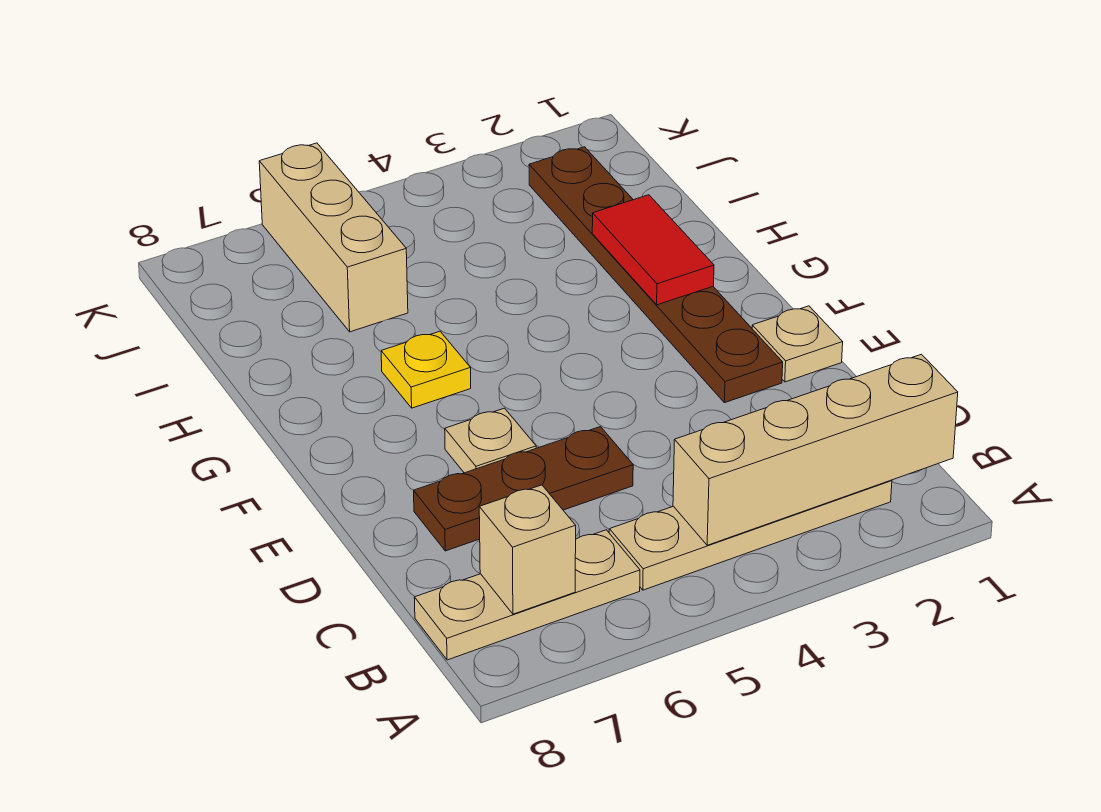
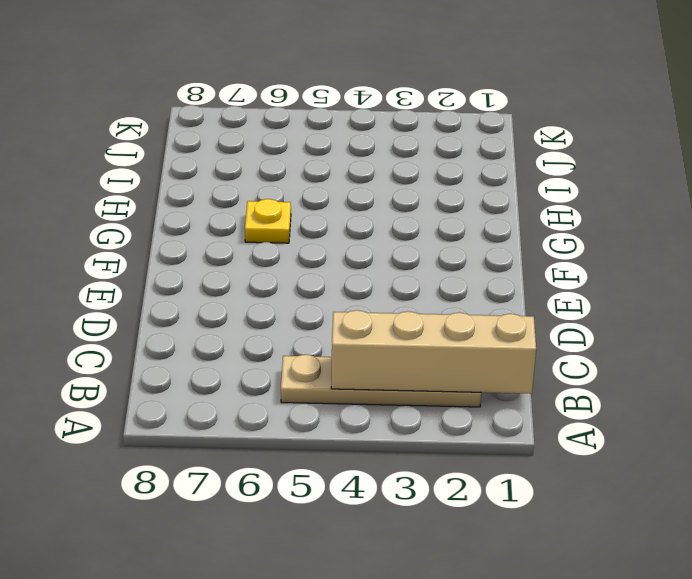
none -> tan plate B6:B8 level 1
none -> brown plate D5:D7 level 1

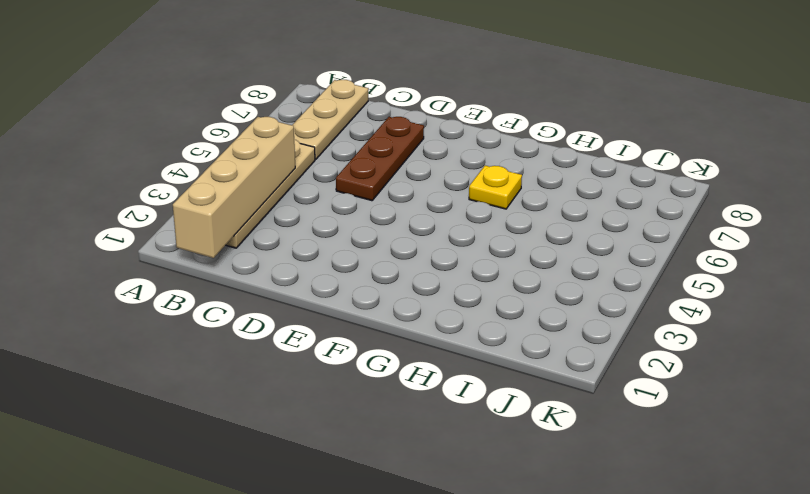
none -> tan plate E1 level 1
none -> brown plate E2:J2 level 1

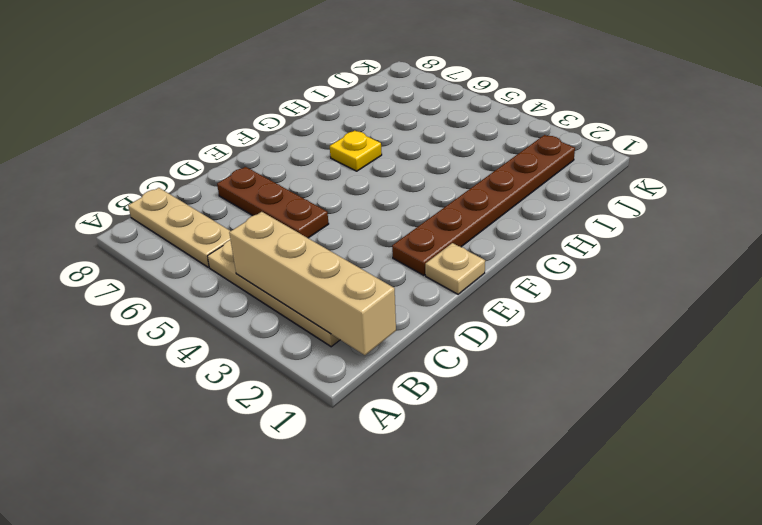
none -> tan plate E6 level 1
none -> tan brick I6:K6 level 1

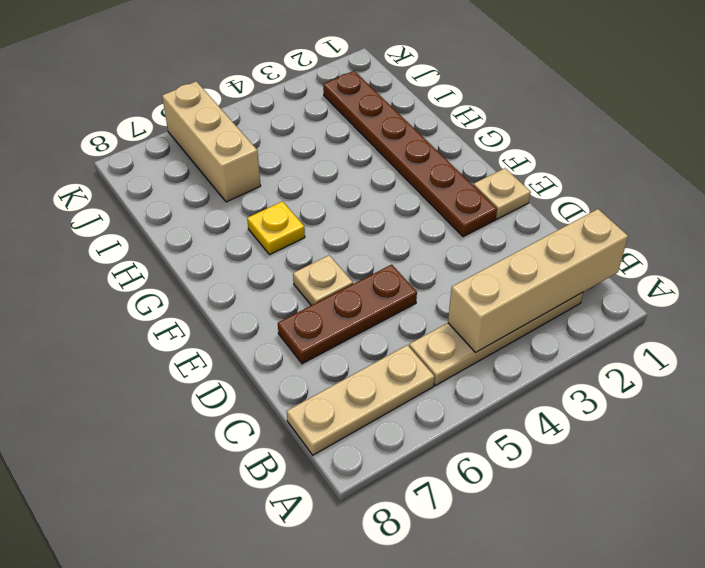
none -> tan brick B7 level 2
none -> red tile G2:H2 level 2

